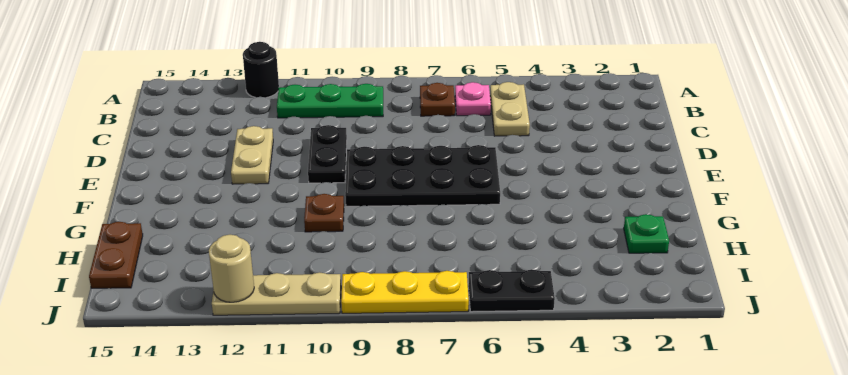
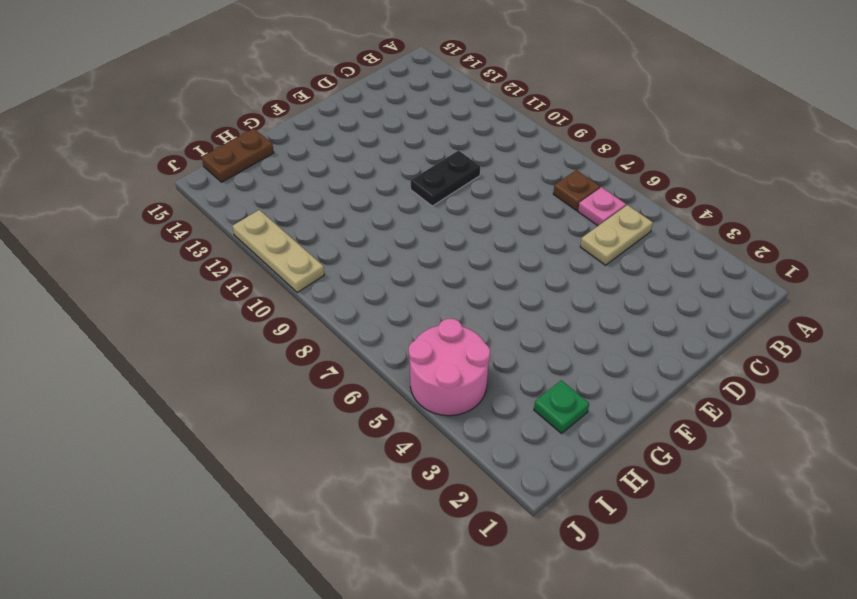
pink round brick I4:J5 level 1 -> black plate J5:J6 level 1
none -> black round brick A12 level 1
none -> green plate B9:B11 level 1
none -> tan plate D12:E12 level 1

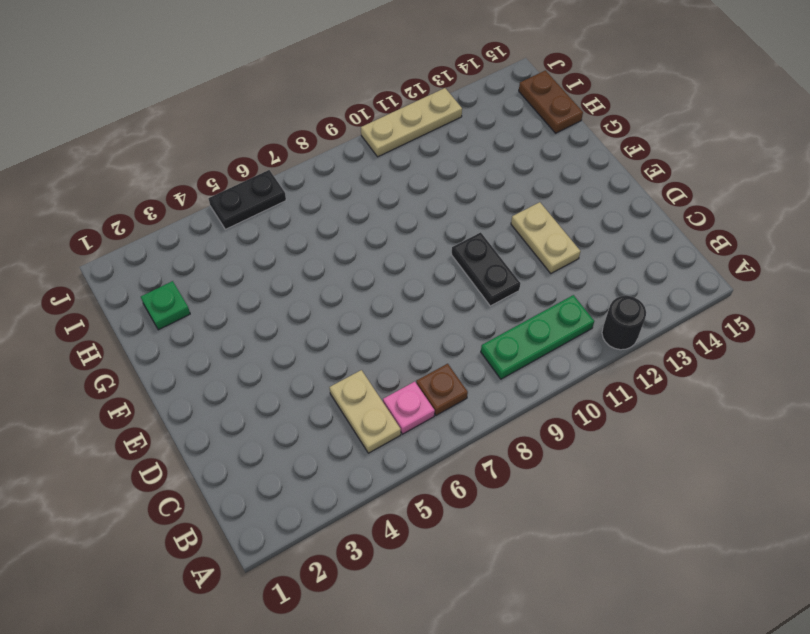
none -> black plate E6:F9 level 1
none -> brown plate G10 level 1
none -> yellow plate J7:J9 level 1

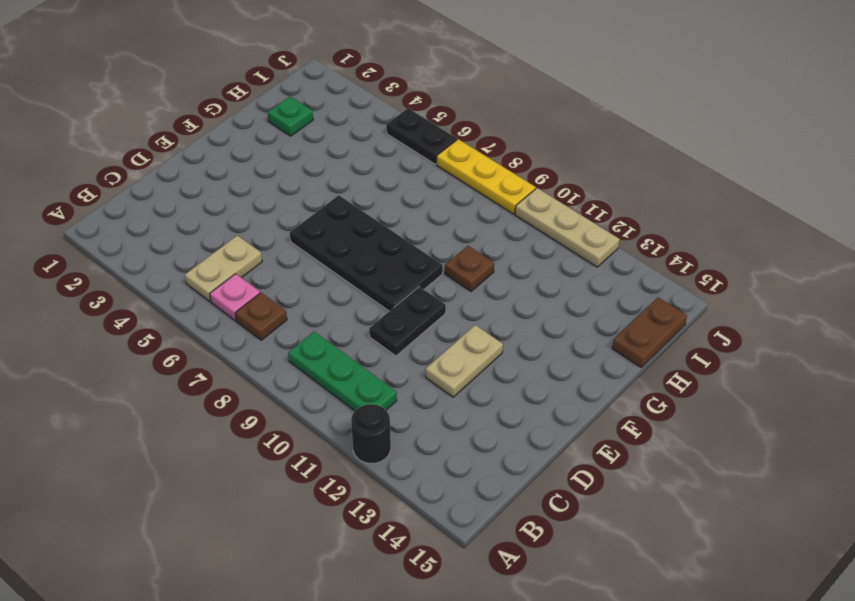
none -> tan round brick J12 level 2

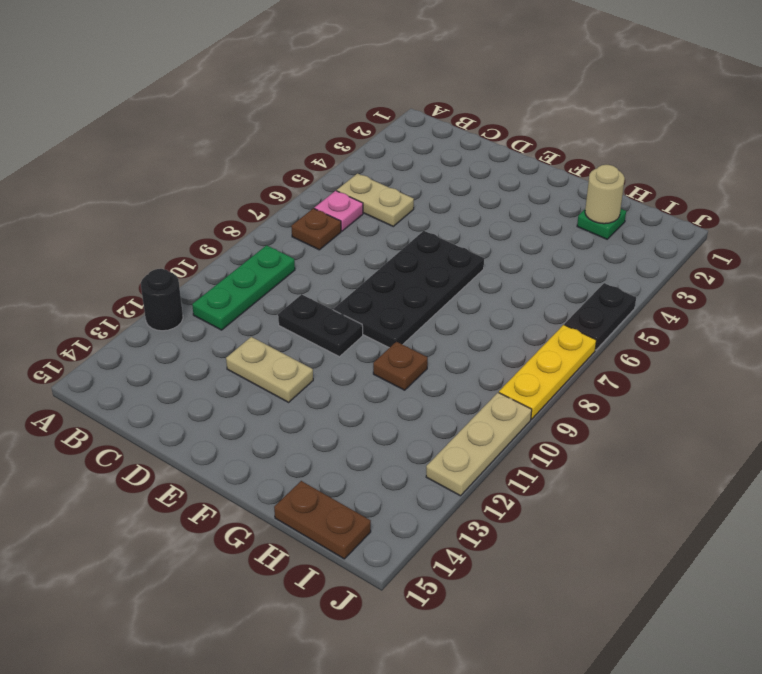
tan round brick H2 level 2 -> tan round brick J12 level 2

